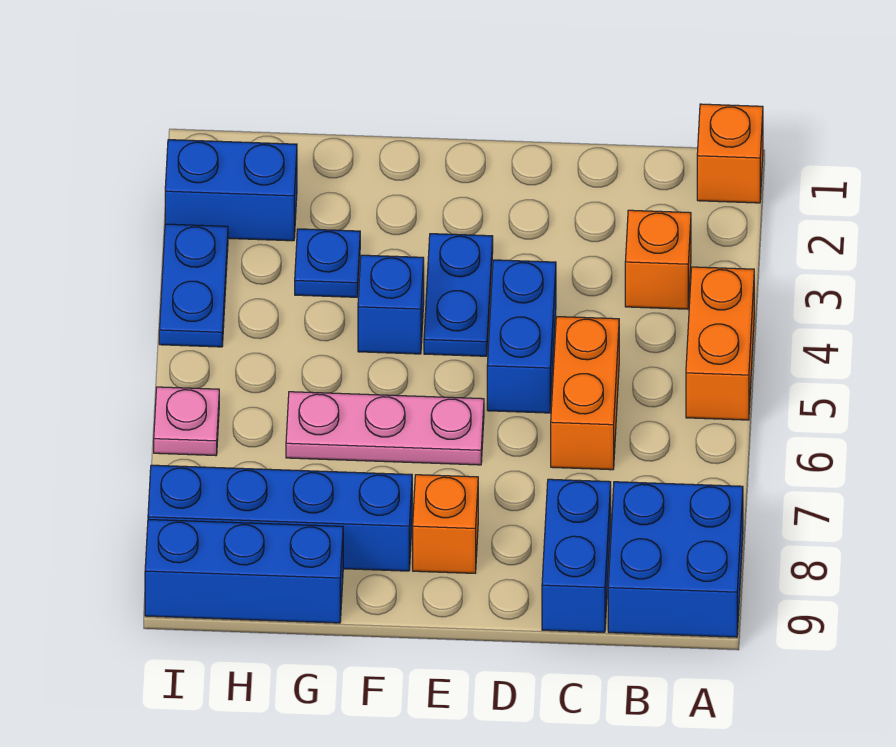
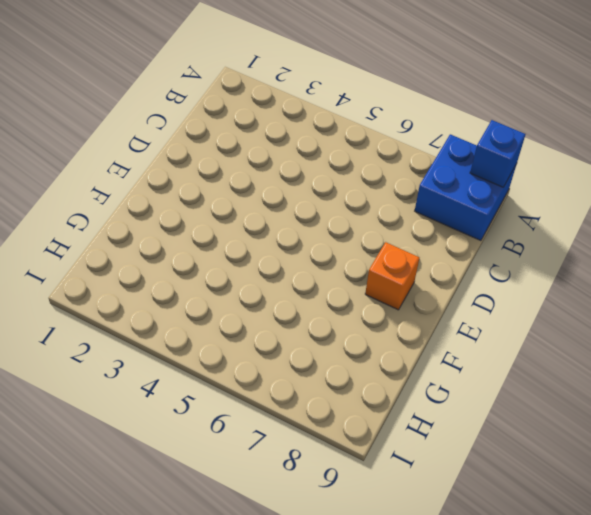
blue brick A9 level 2 -> blue brick F4 level 1
none -> orange brick A1 level 1
none -> orange brick A4:A5 level 1
none -> orange brick B3 level 1

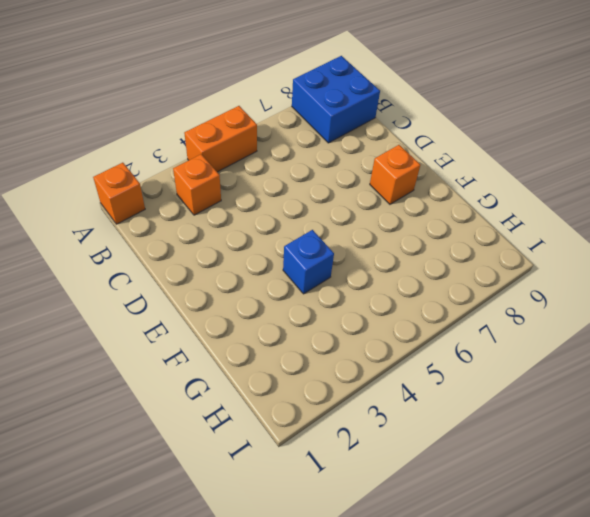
none -> orange brick C5:C6 level 1
none -> blue brick C8:C9 level 1
none -> blue brick D4:D5 level 1

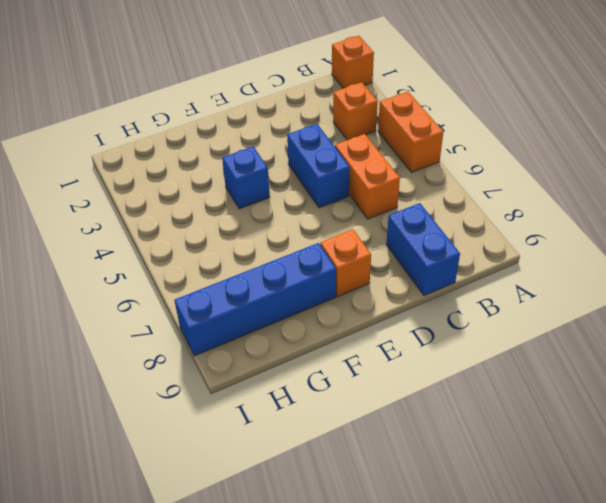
none -> blue brick A8:B9 level 1
none -> blue plate E3:E4 level 1
none -> pink plate E6:G6 level 1

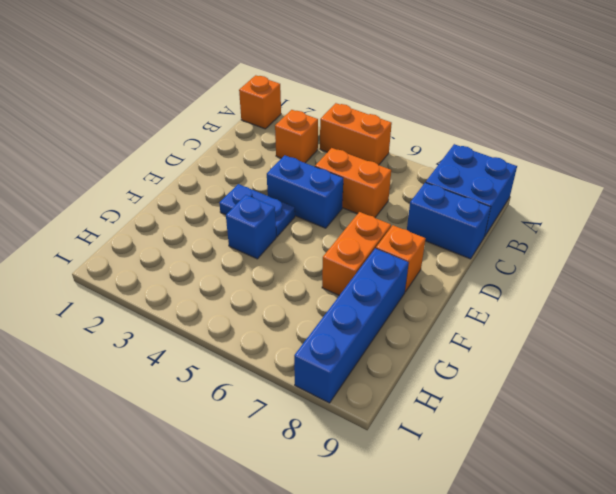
orange brick E7:F7 level 1 -> none
none -> pink plate E6:G6 level 1
none -> blue plate G3 level 1
none -> blue brick G9:I9 level 1

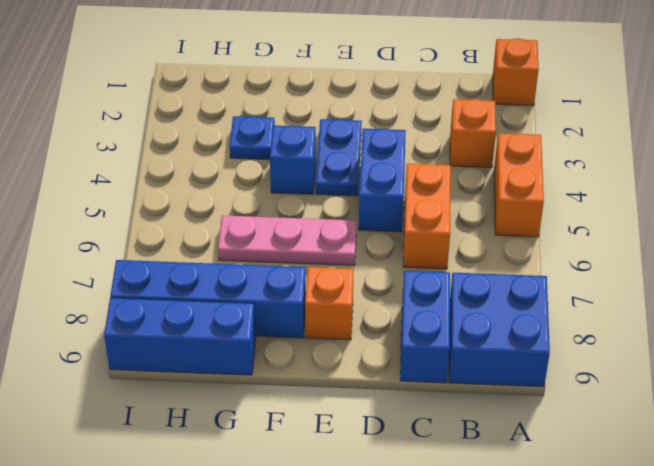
none -> blue brick H2:I2 level 1
none -> blue plate I3:I4 level 1
none -> pink plate I6 level 1

